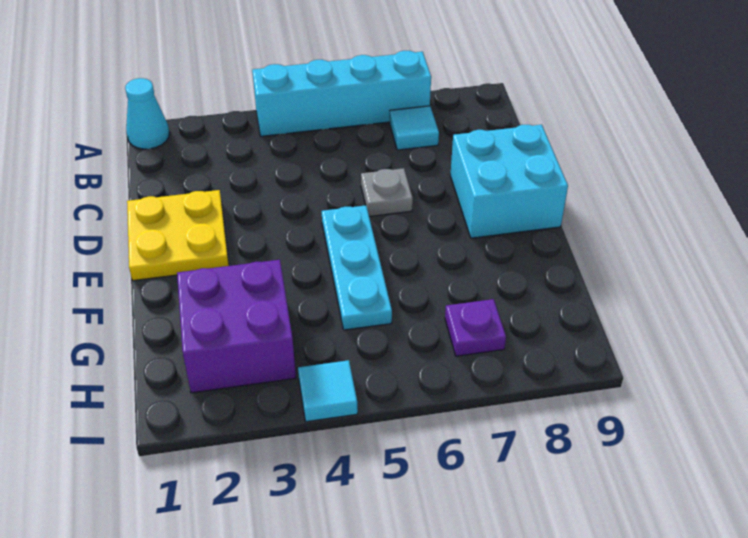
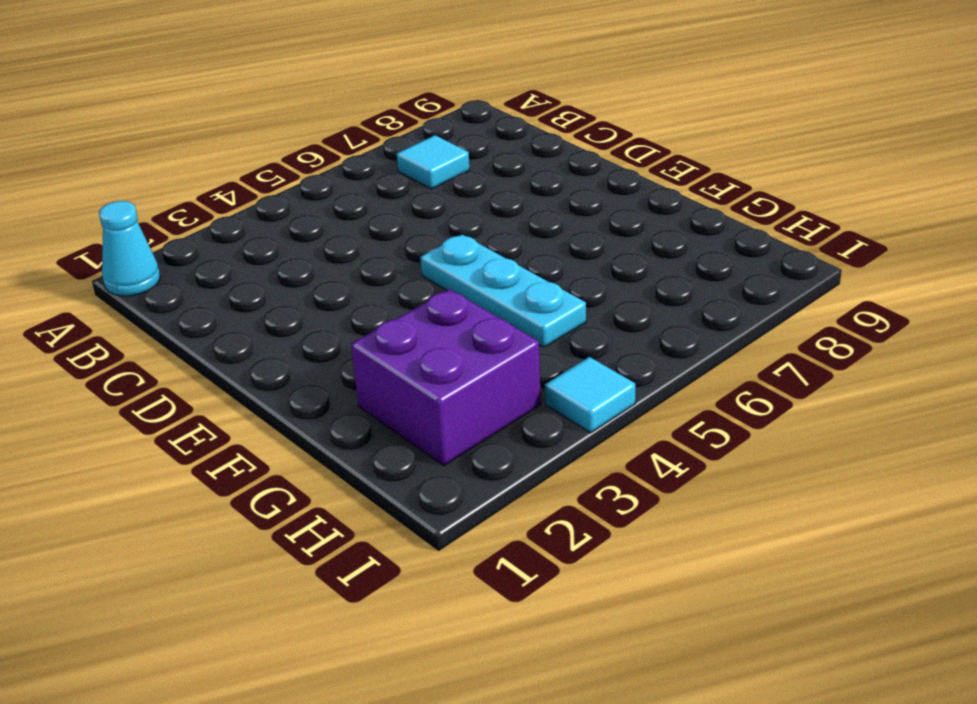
none -> cyan brick A4:A7 level 1
none -> yellow plate D1:E2 level 1

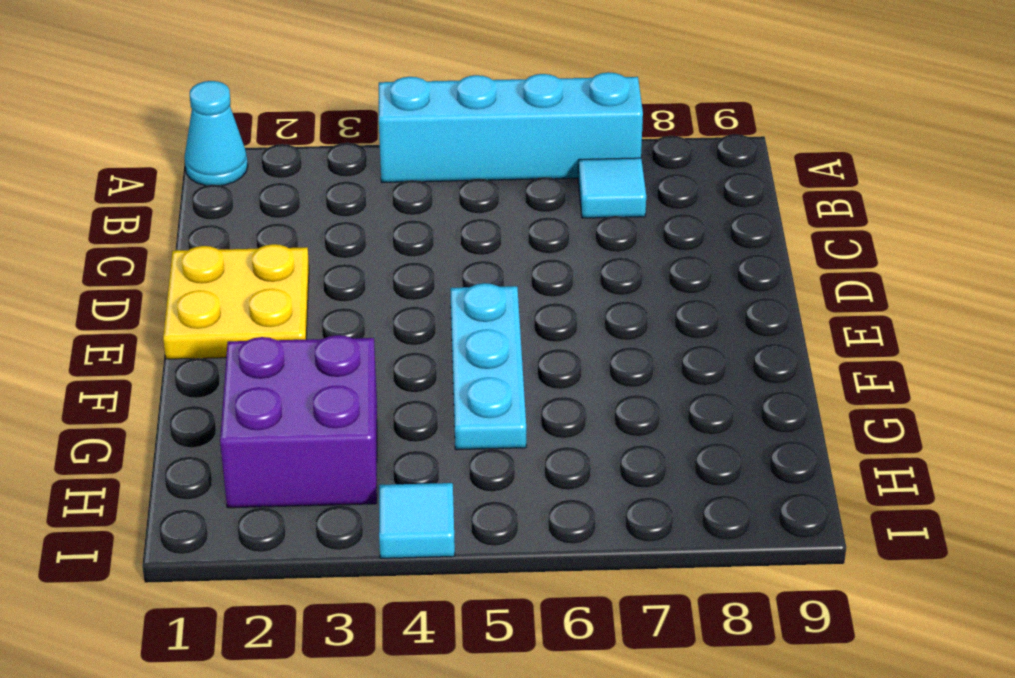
none -> grey plate D6 level 1
none -> cyan brick D8:E9 level 1

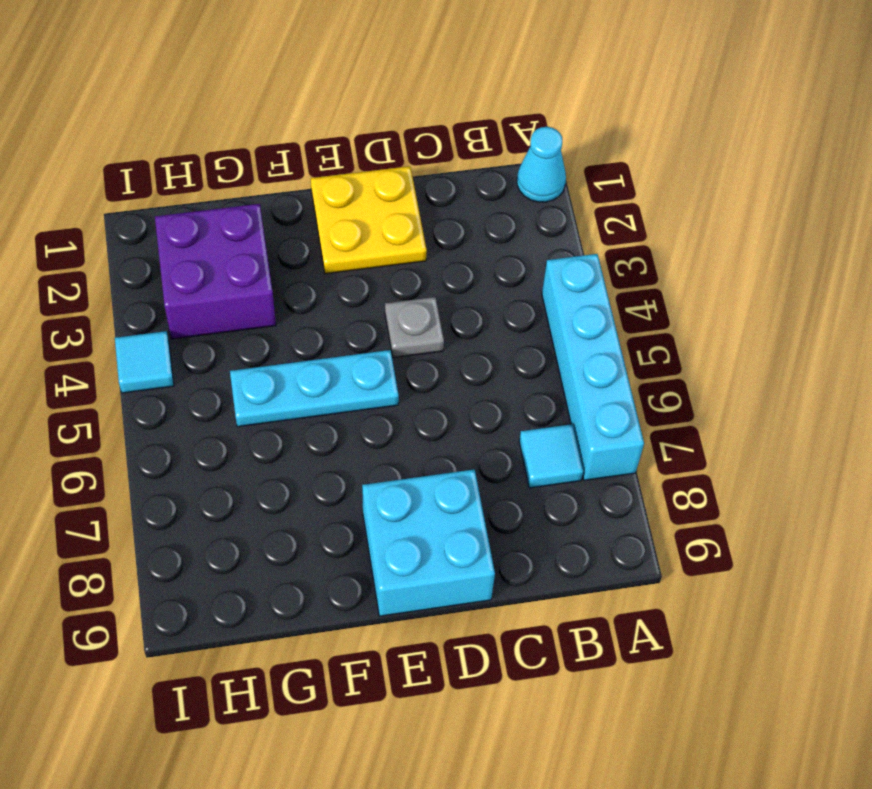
grey plate D4 level 1 -> grey plate D6 level 1
none -> purple plate H7 level 1

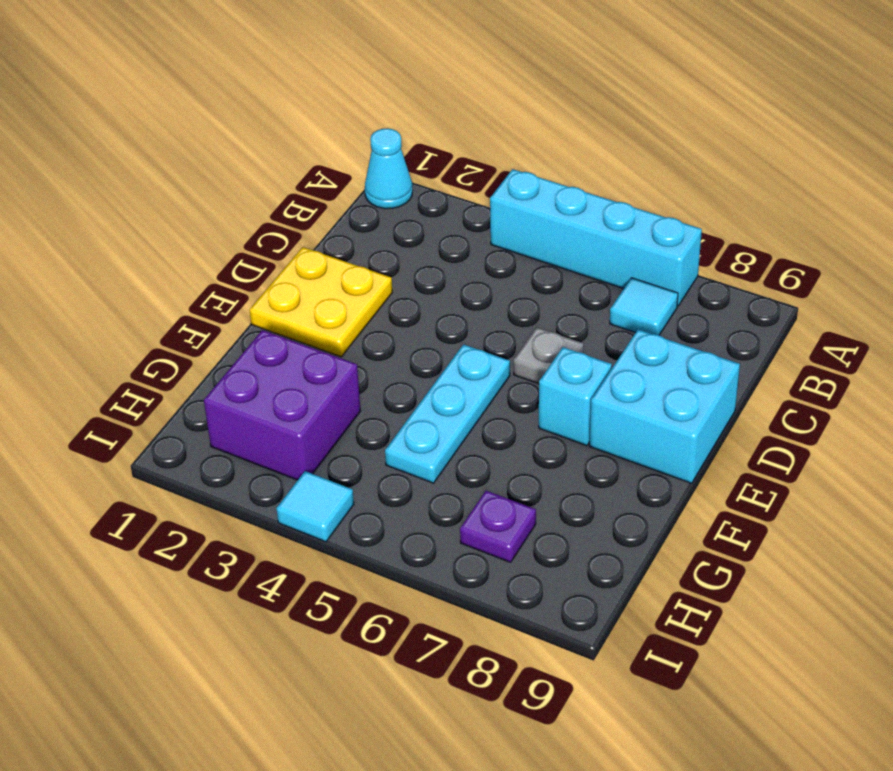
cyan brick E7 level 1 -> none

